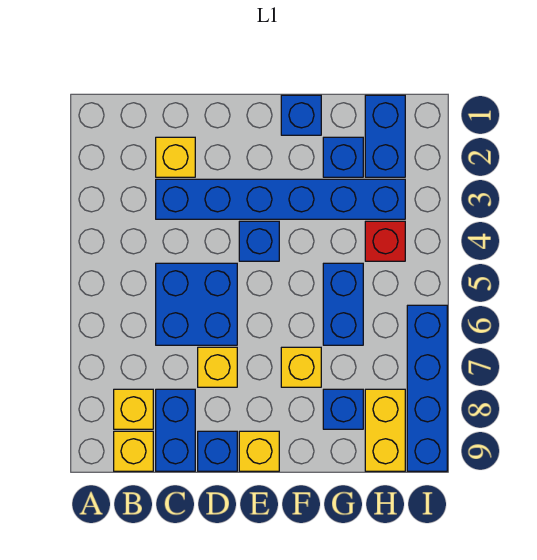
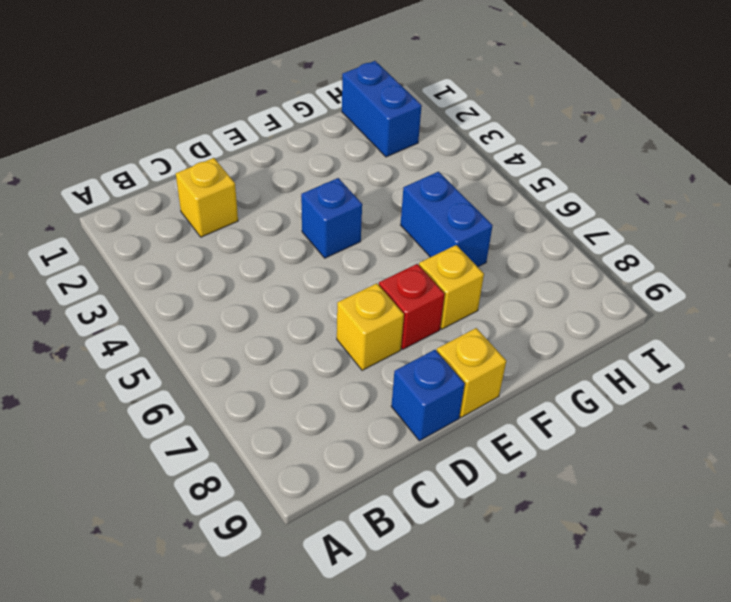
red brick E7 level 1 -> red brick H4 level 1
none -> yellow brick B8 level 1
none -> yellow brick B9 level 1
none -> blue brick C3:H3 level 1

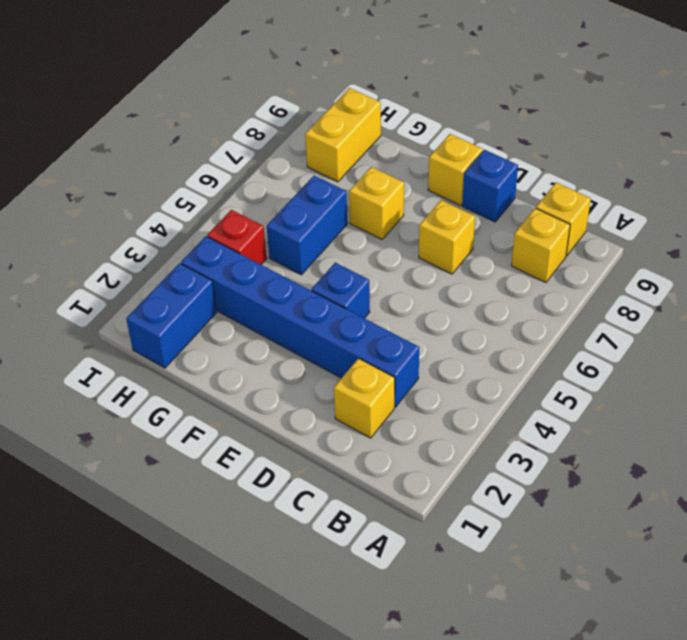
none -> blue brick C5:D6 level 1
none -> blue brick C8:C9 level 1
none -> blue brick F1 level 1

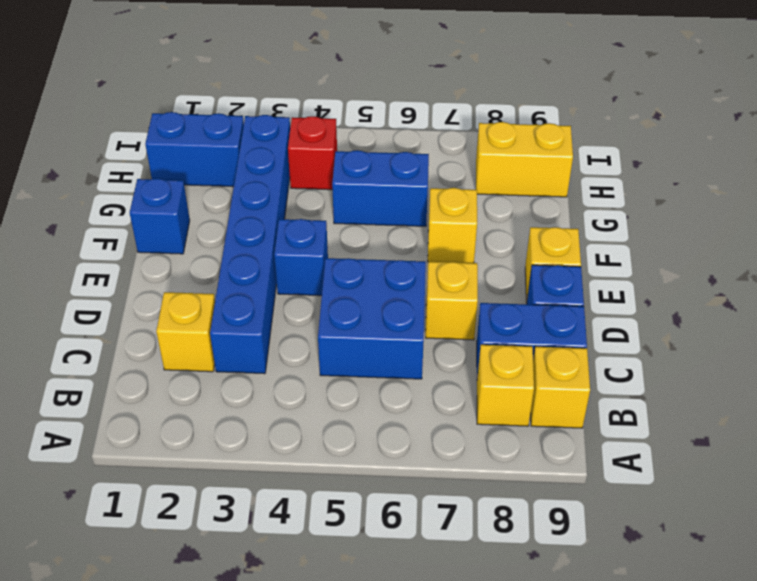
none -> blue brick G2 level 1
none -> blue brick G8 level 1
none -> blue brick I6:I9 level 1

